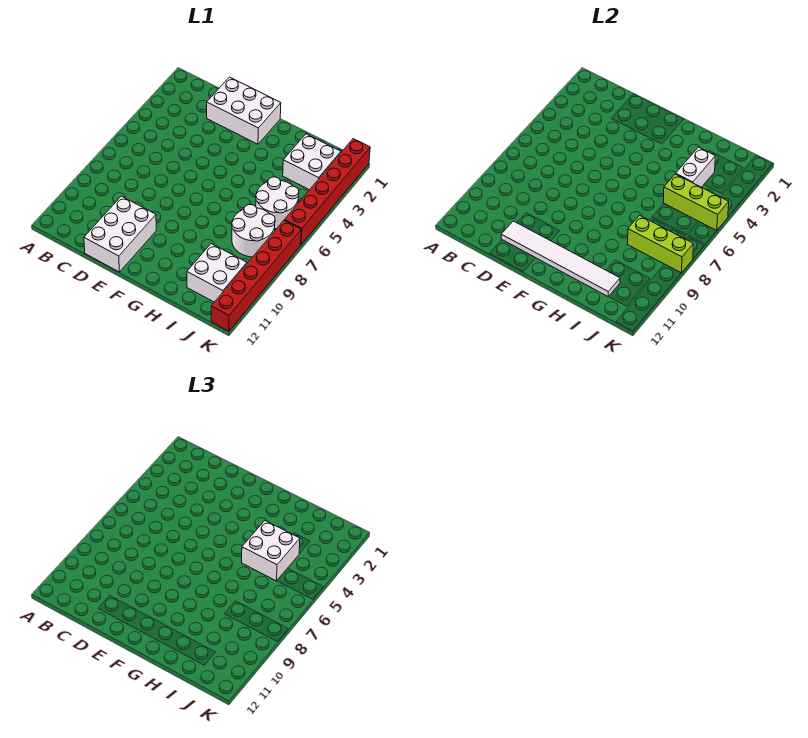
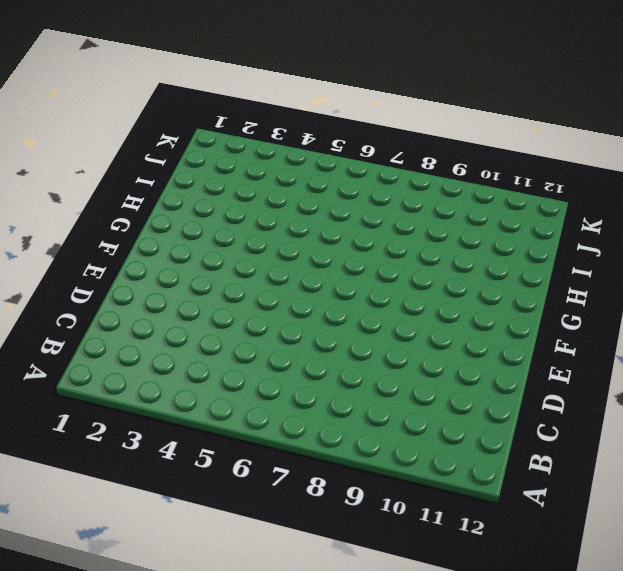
none -> white brick D1:F2 level 1
none -> white brick D10:E12 level 1
none -> white brick I2:J3 level 1

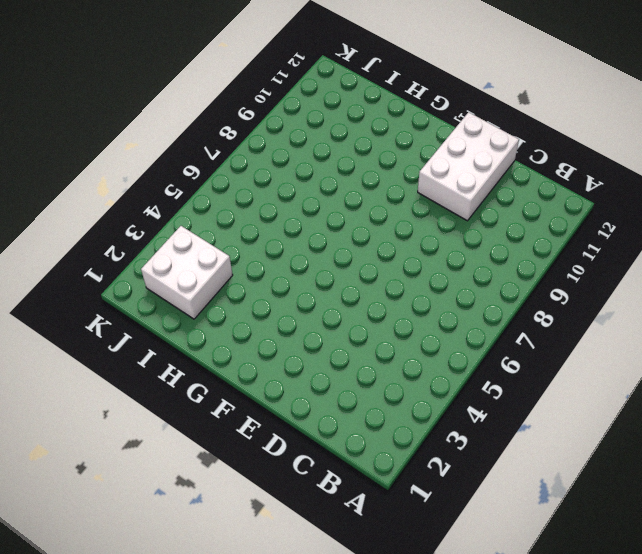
none -> white brick D1:F2 level 1
none -> white round brick I5:J6 level 1
none -> white round brick I7:J8 level 1

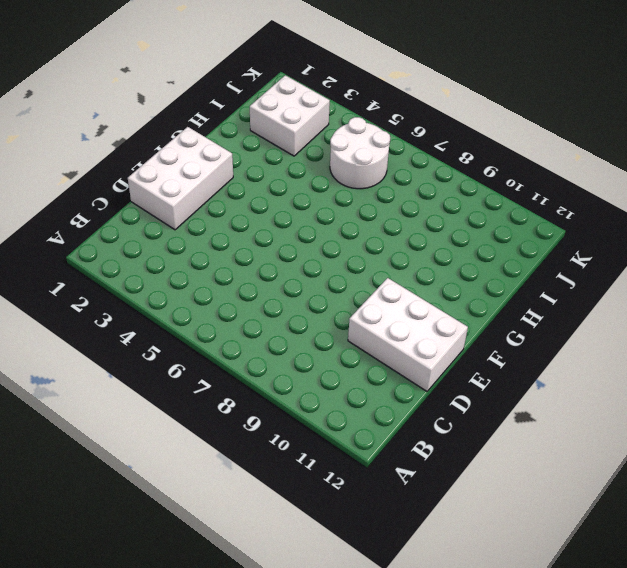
none -> white round brick I7:J8 level 1
none -> white brick I10:J11 level 1
none -> red brick K1:K6 level 1

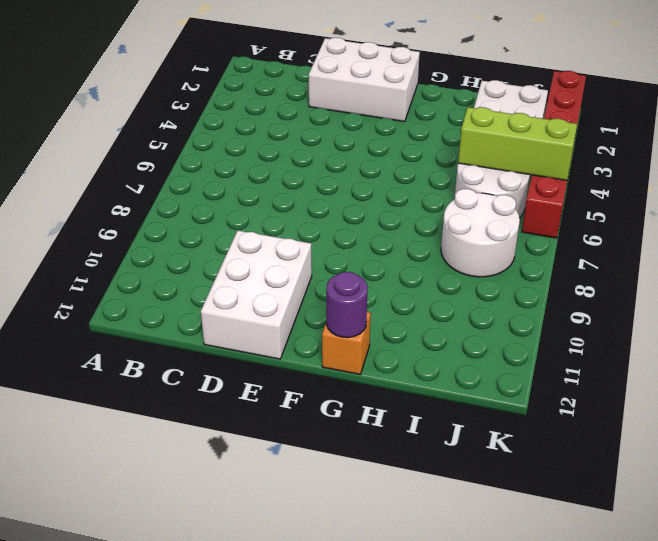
orange brick G12 level 1 -> none
purple round brick G12 level 2 -> none
none -> white brick I10:J11 level 1
none -> red brick K7:K12 level 1
none -> white tile D11:I11 level 2

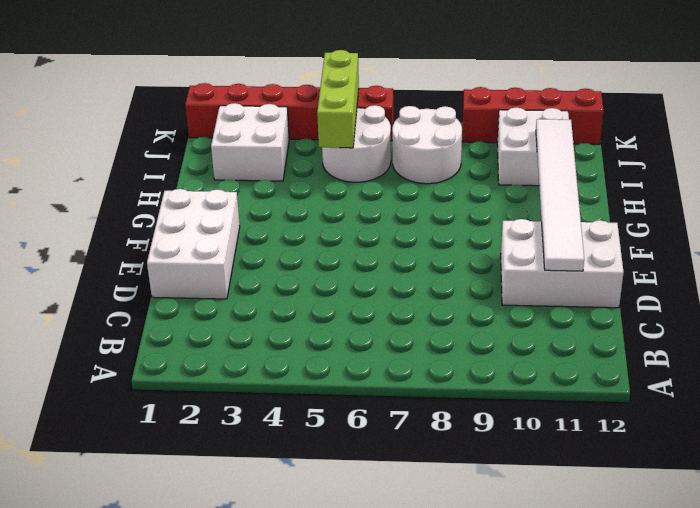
red brick K9:K12 level 1 -> red brick K7:K12 level 1
none -> white brick I3:I4 level 2
none -> lime brick I8:K8 level 2
none -> white brick H4:I5 level 3

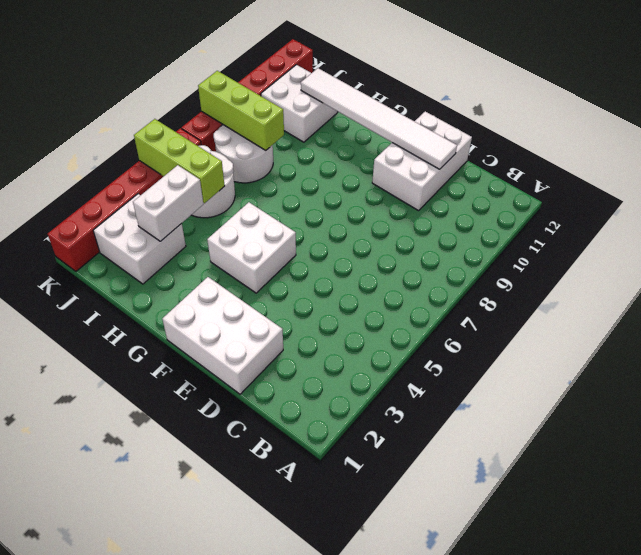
white brick F4:G5 level 1 -> white brick H4:I5 level 3

